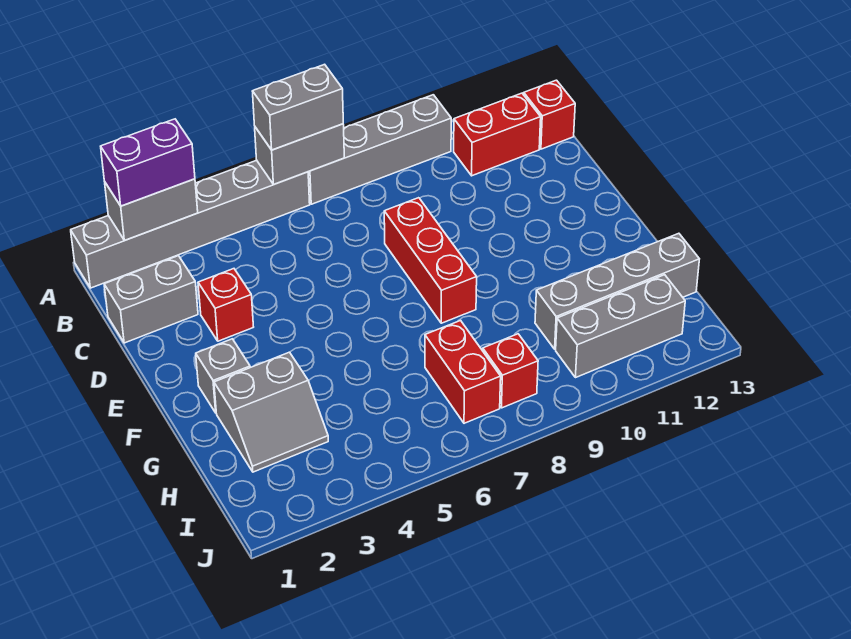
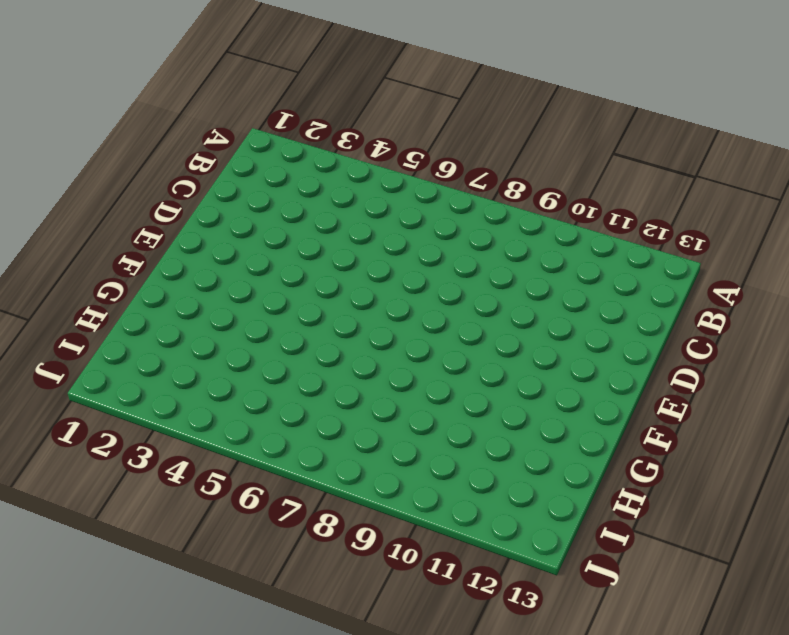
none -> grey brick A1:A6 level 1
none -> grey brick A7:A10 level 1
none -> red brick B11:B12 level 1

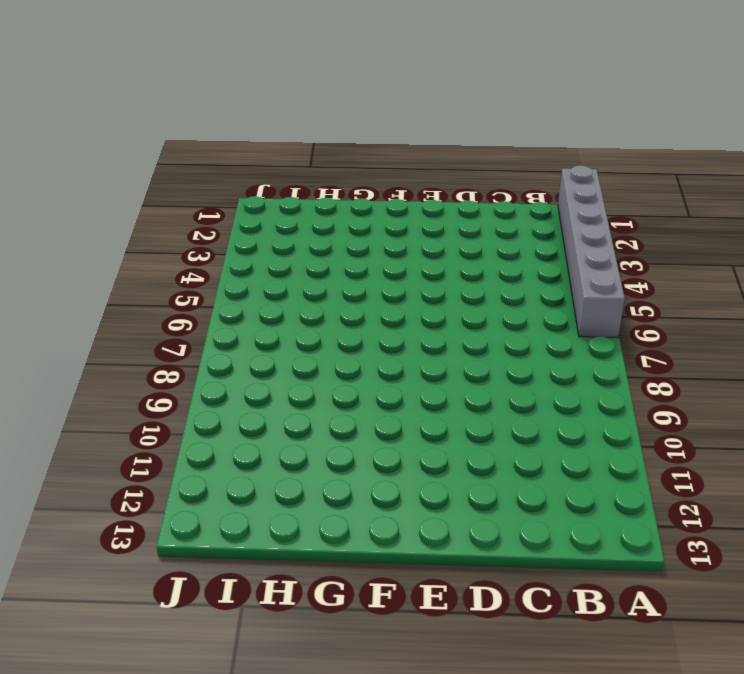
none -> grey brick A7:A10 level 1
none -> red brick B11:B12 level 1
none -> red brick B13 level 1

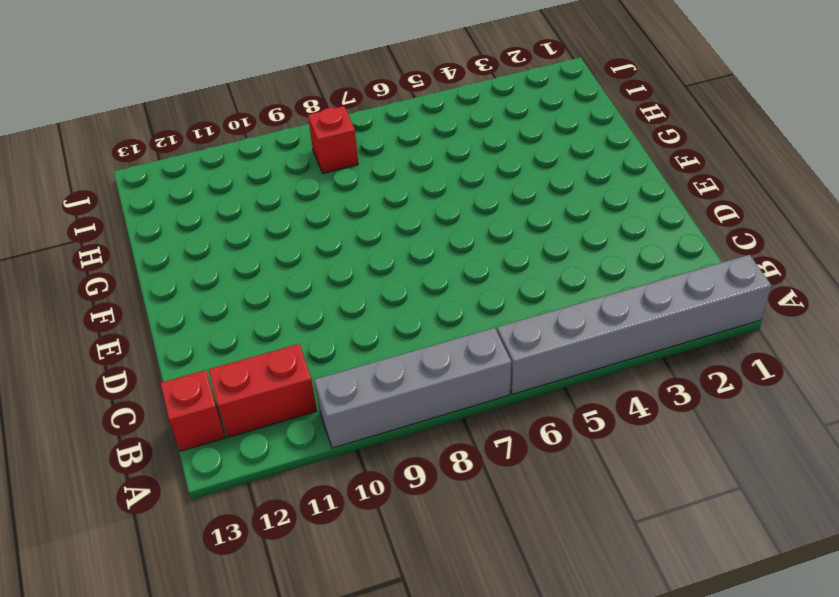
none -> grey brick C1:C2 level 1
none -> red brick D3 level 1
none -> red brick D8:F8 level 1

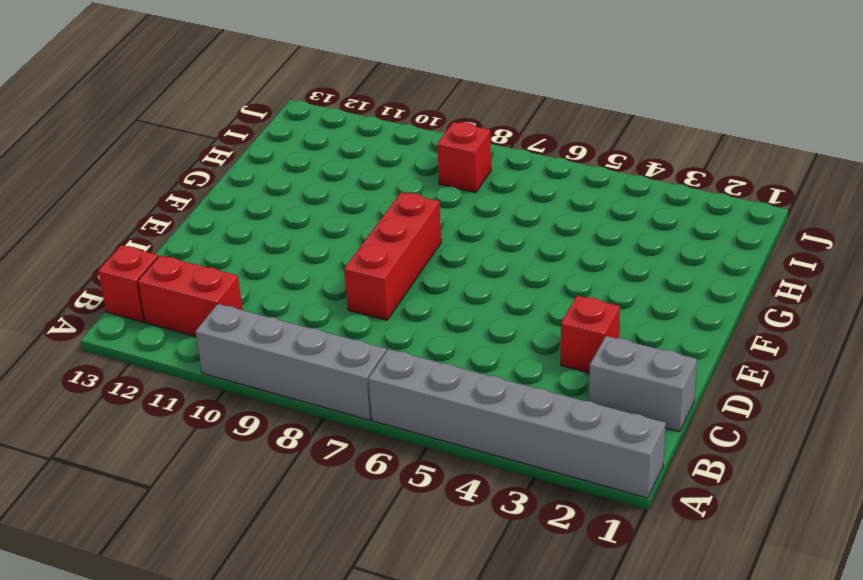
none -> grey brick F2 level 1
none -> grey slope G2:H3 level 1 top G
none -> red brick H7:I7 level 1

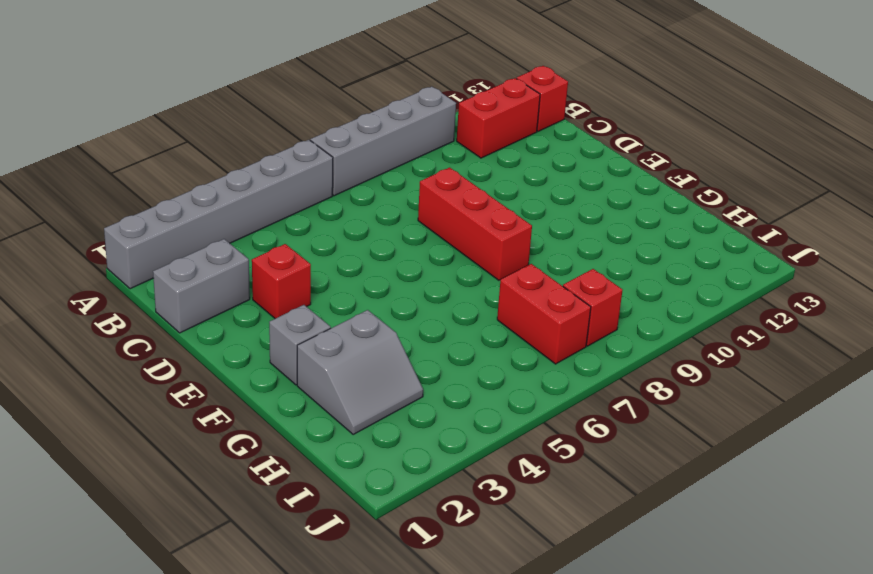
none -> grey brick H10:H13 level 1
none -> grey brick I10:I12 level 1
none -> grey brick A2:A3 level 2

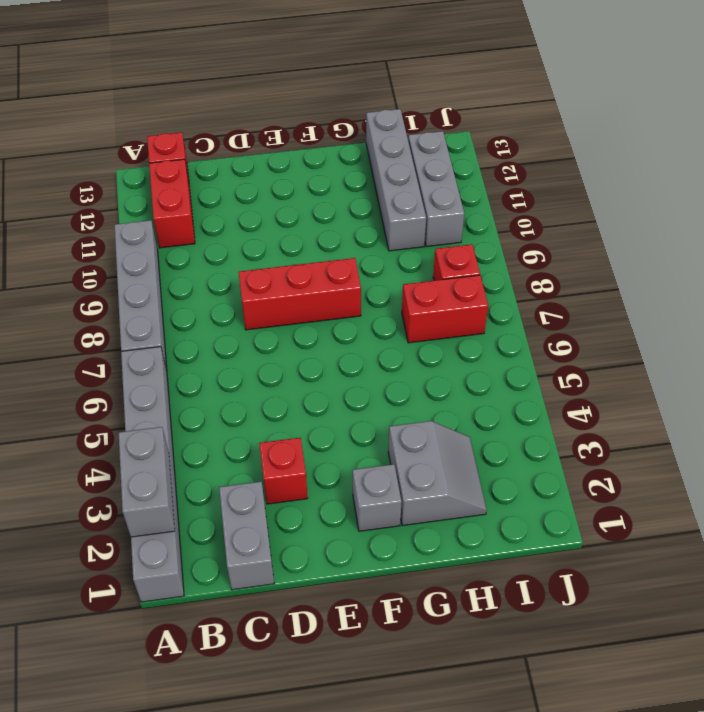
none -> grey brick A6:A7 level 2
none -> purple brick A2:A3 level 3
none -> grey brick A6:A7 level 3

